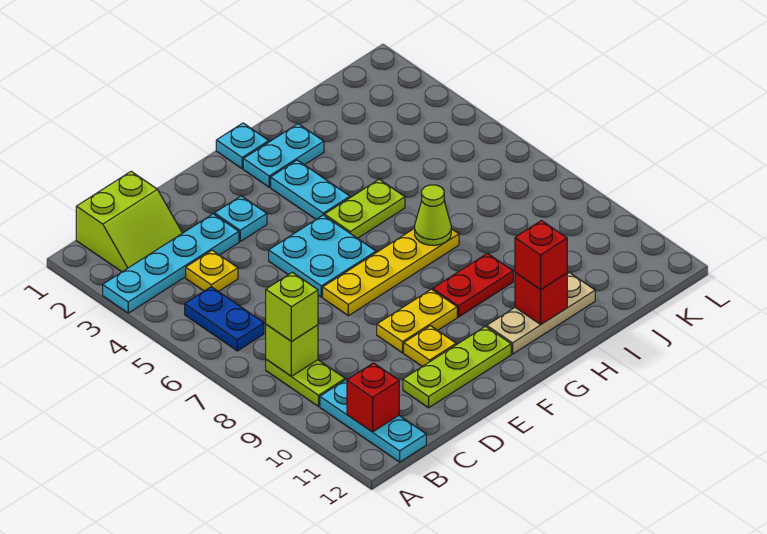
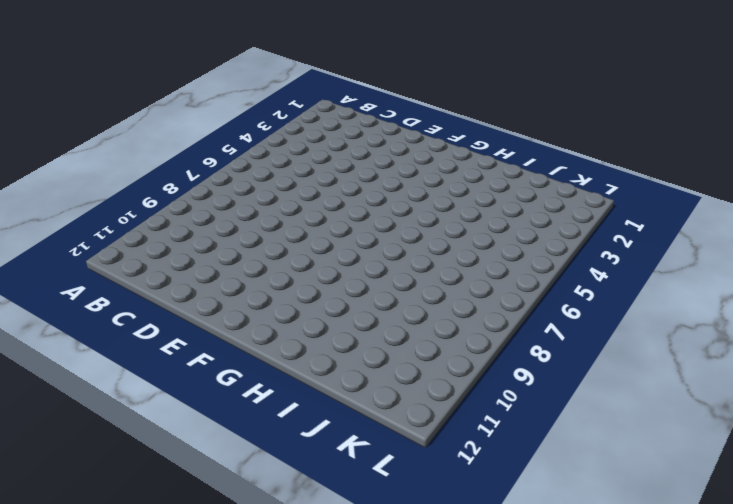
none -> cyan plate A3:D3 level 1
none -> lime slope B1:C2 level 1 top 1
none -> blue plate B5:B6 level 1

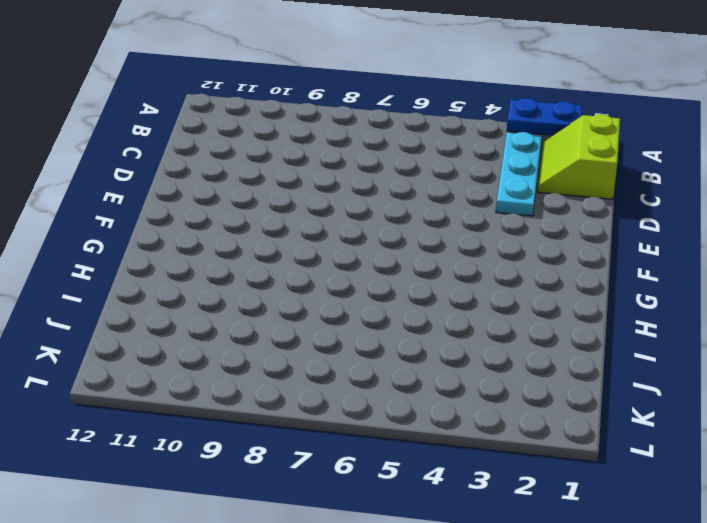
blue plate A2:A3 level 2 -> blue plate B5:B6 level 1
none -> lime plate B8:B9 level 1
none -> cyan plate B10:B12 level 1
none -> yellow plate C4 level 1

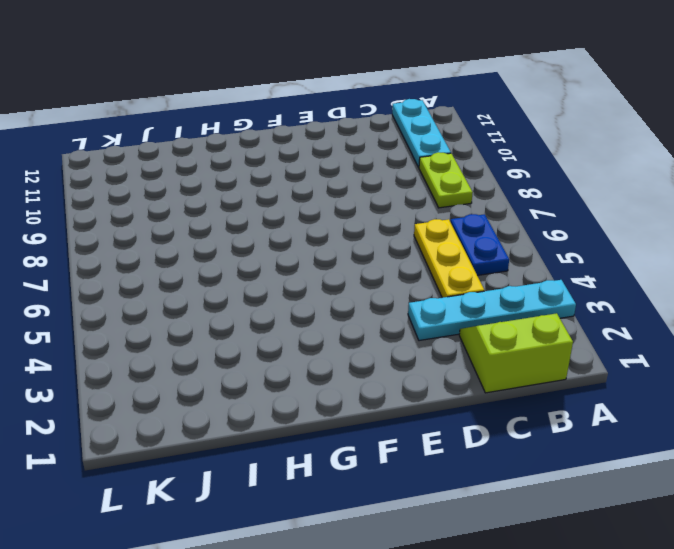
yellow plate C4:C6 level 1 -> yellow plate C4 level 1
none -> lime plate D11:F11 level 1
none -> cyan plate E3 level 1
none -> cyan plate E5:F6 level 1

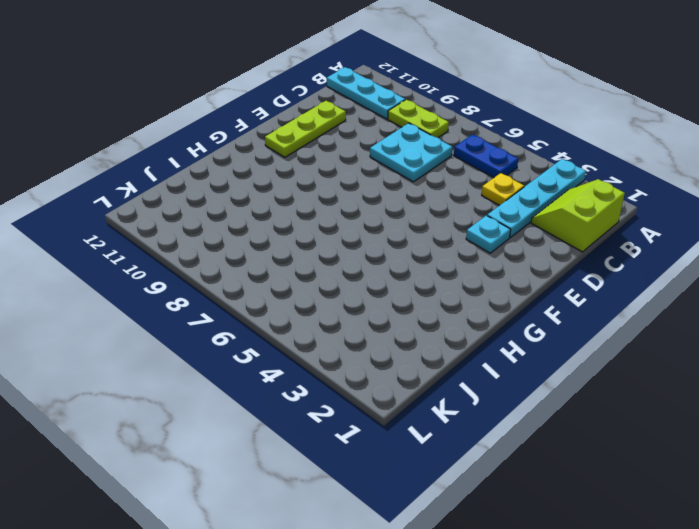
cyan plate C7:D8 level 1 -> cyan plate E5:F6 level 1
none -> yellow plate E7:H7 level 1
none -> yellow plate E9:F9 level 1
none -> yellow plate E10 level 1

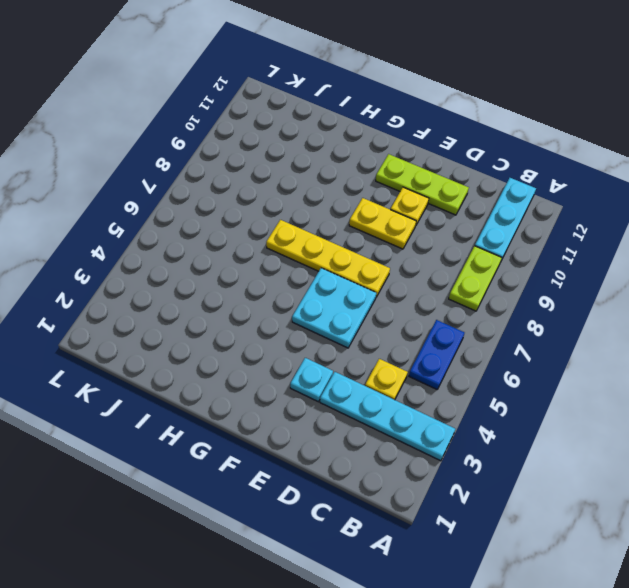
none -> lime slope B1:C2 level 1 top 1
none -> cyan plate G1 level 1
none -> cyan plate G2:H2 level 1

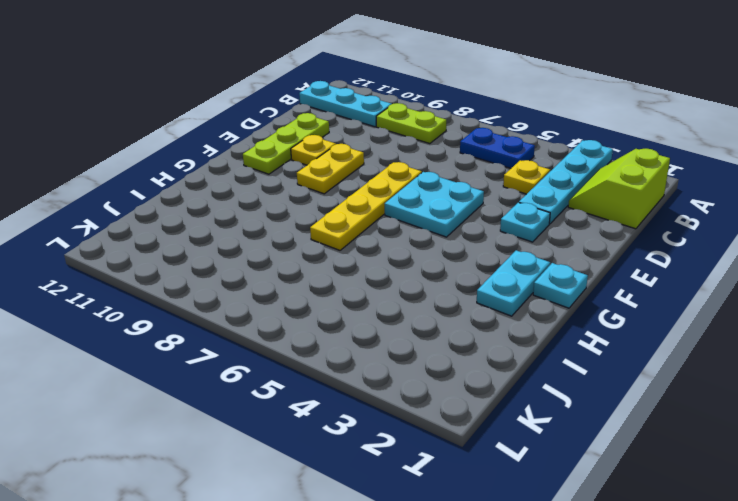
none -> cyan plate G3:G4 level 1
none -> lime plate G5:H5 level 1
none -> red plate G9:H9 level 1

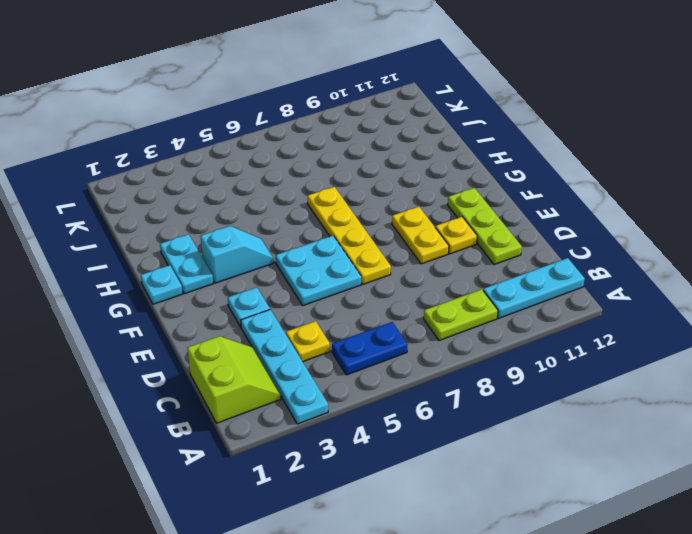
cyan slope G3:G4 level 1 top 3 -> cyan plate G3:G4 level 1
none -> lime plate G5:H5 level 1
none -> red plate G9:H9 level 1
none -> tan plate G11:I11 level 1

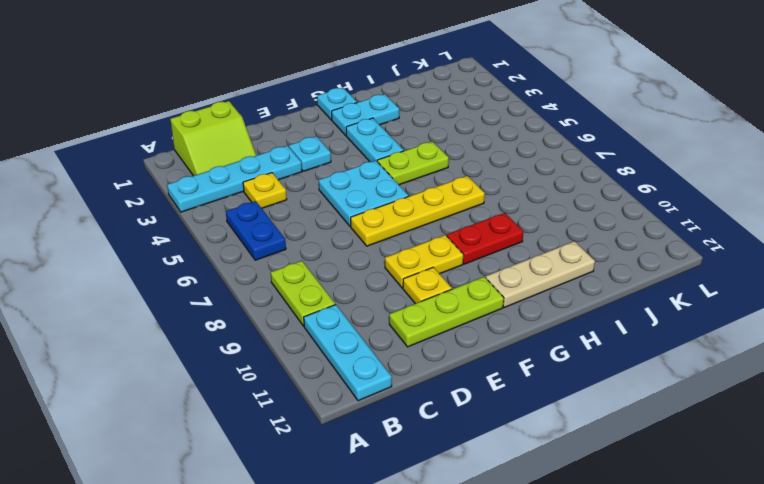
none -> lime brick B8 level 2
none -> red brick B11 level 2
none -> lime cone H7 level 2

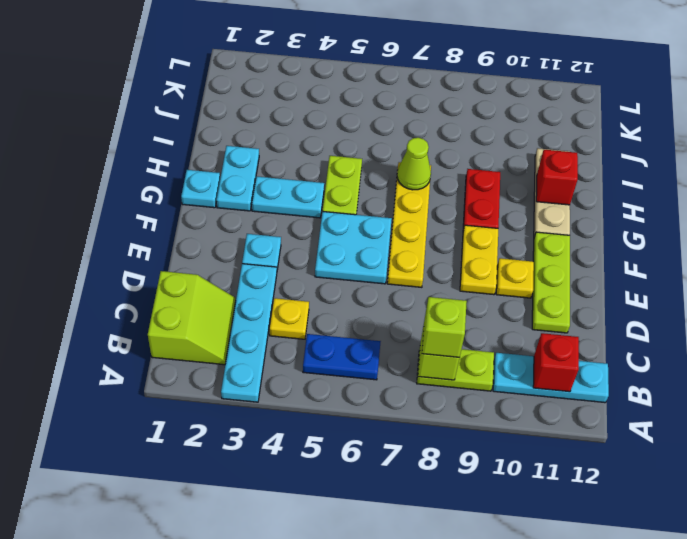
none -> red brick H11 level 3

